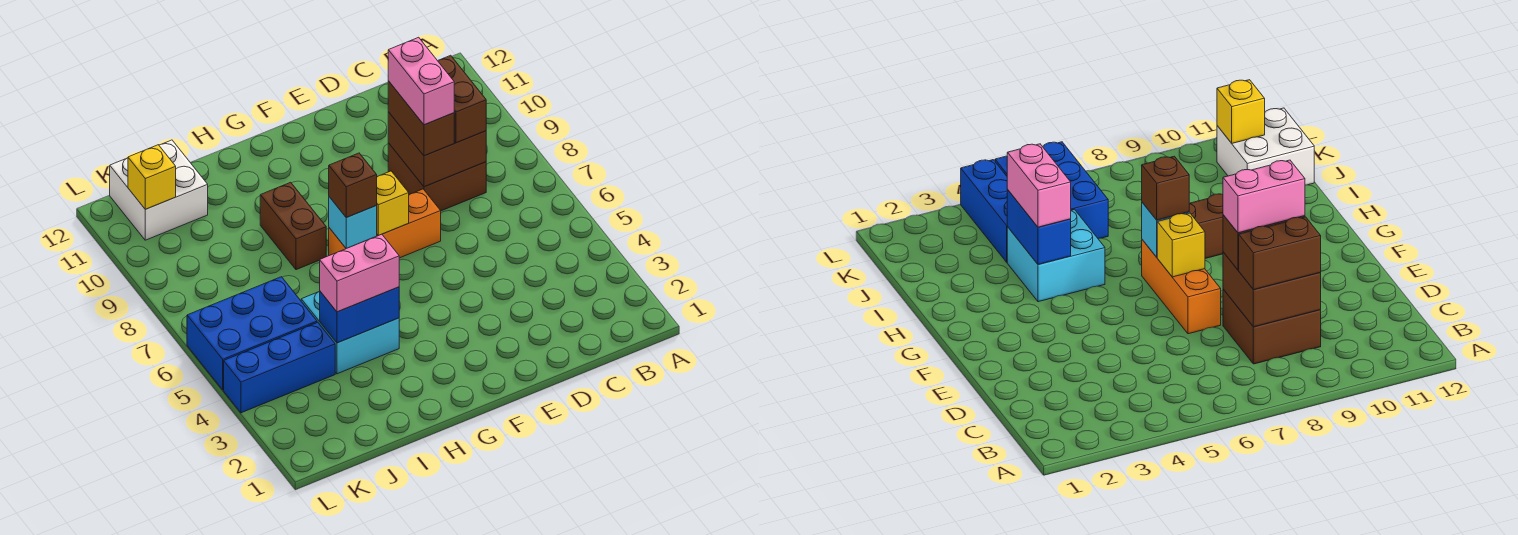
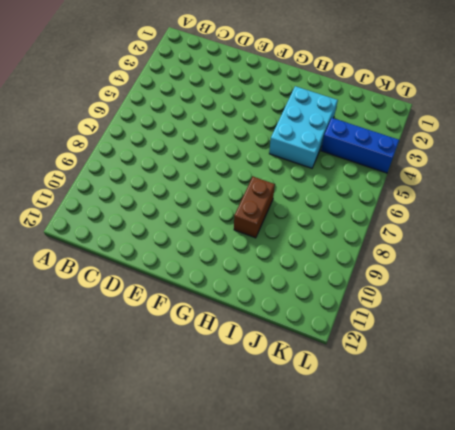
cyan brick H3:I5 level 1 -> cyan brick H4:I5 level 1
none -> brown brick C8:D9 level 1
none -> orange brick E7:G7 level 1
none -> blue brick J5:L6 level 1

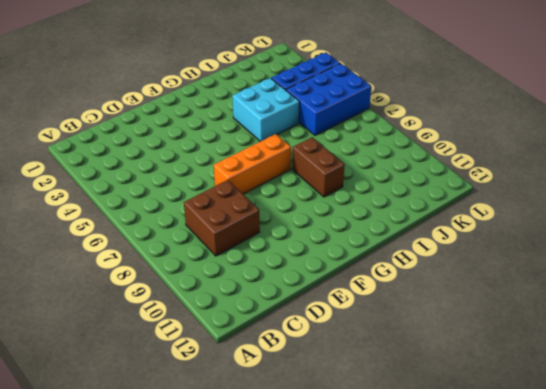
none -> white brick J11:K12 level 1
none -> brown brick C8:D9 level 2
none -> yellow brick F7 level 2

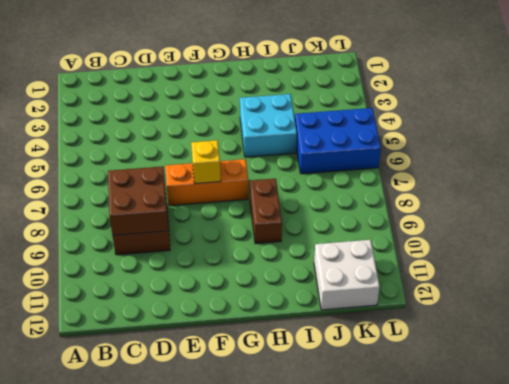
none -> blue brick J4:L4 level 1
none -> cyan brick G7 level 2
none -> blue brick H4:I4 level 2

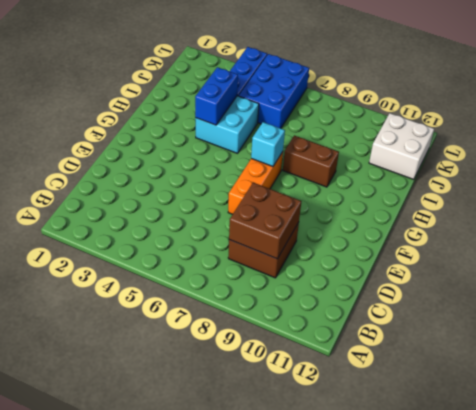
none -> yellow brick F7 level 2
none -> yellow brick K11 level 2
none -> brown brick C8:C9 level 3

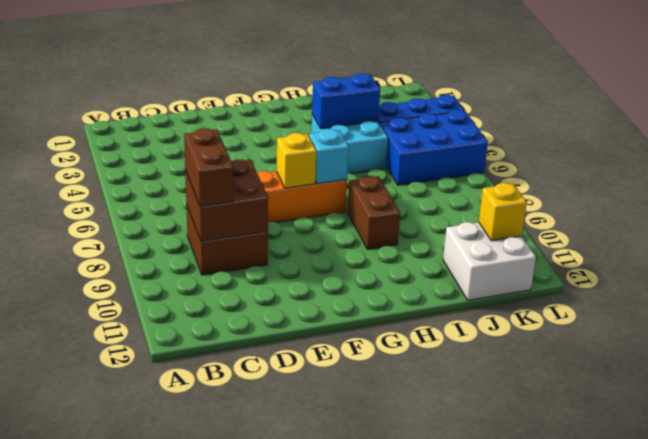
none -> brown brick D8:D9 level 3
none -> brown brick G7 level 3
none -> pink brick H4:I4 level 3

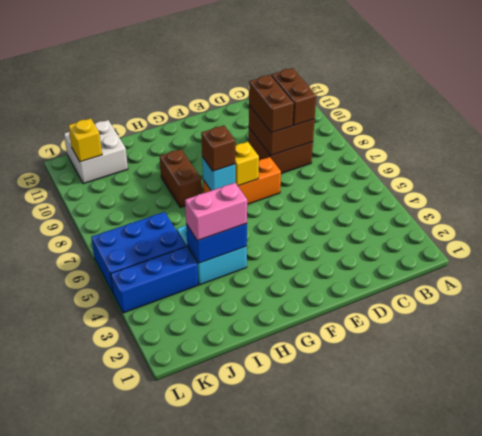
none -> pink brick D8:D9 level 4

